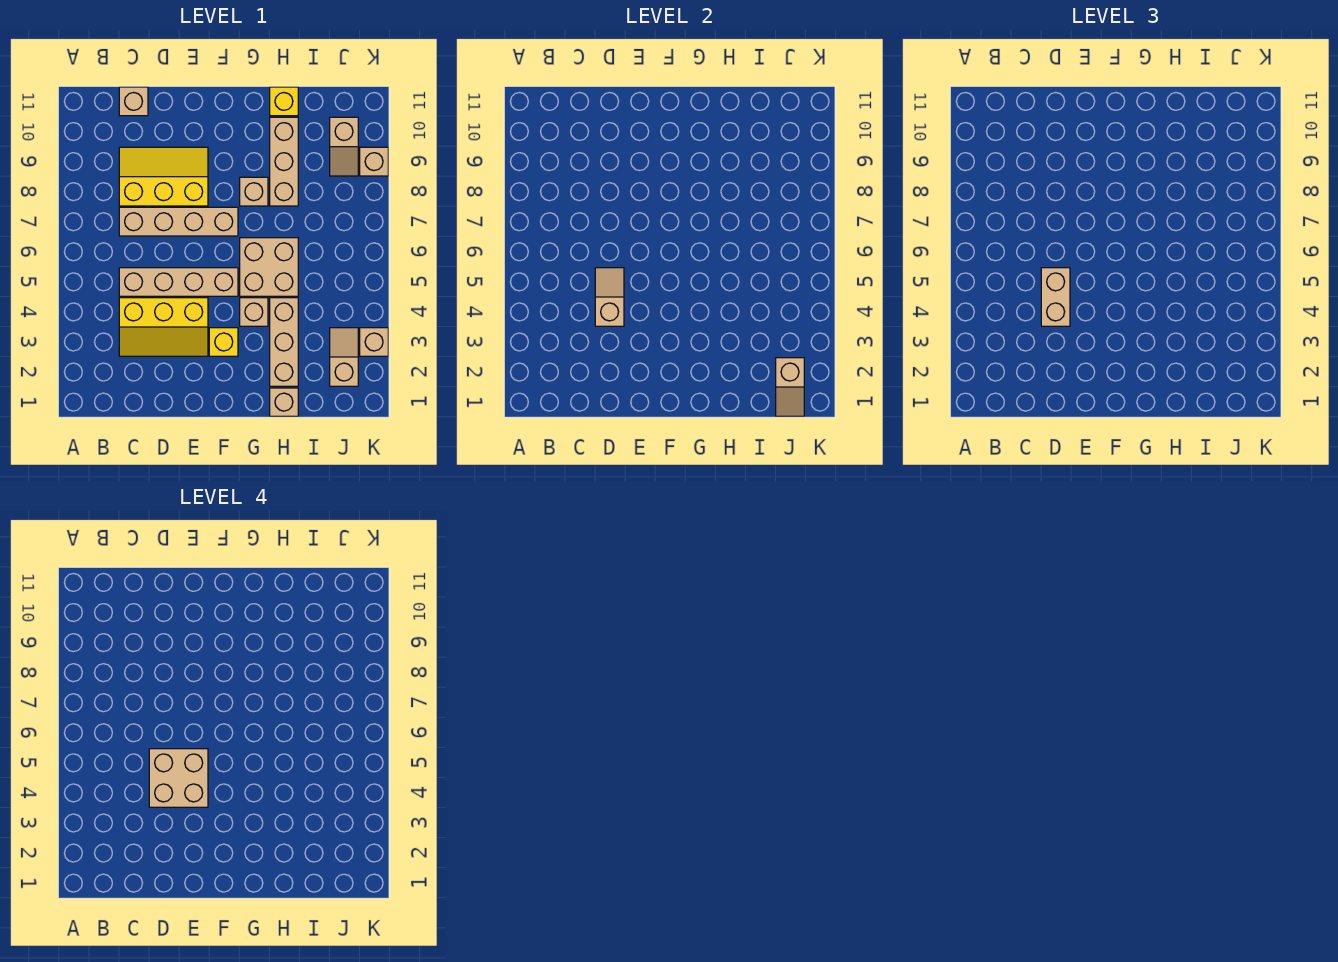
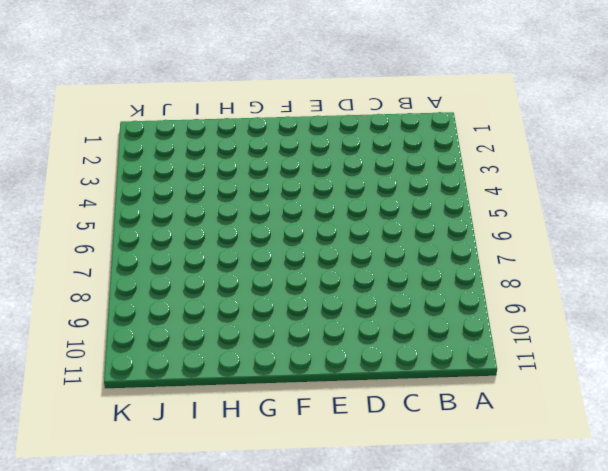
none -> yellow slope C3:E4 level 1 top 4
none -> tan brick C5:F5 level 1
none -> tan brick C7:F7 level 1

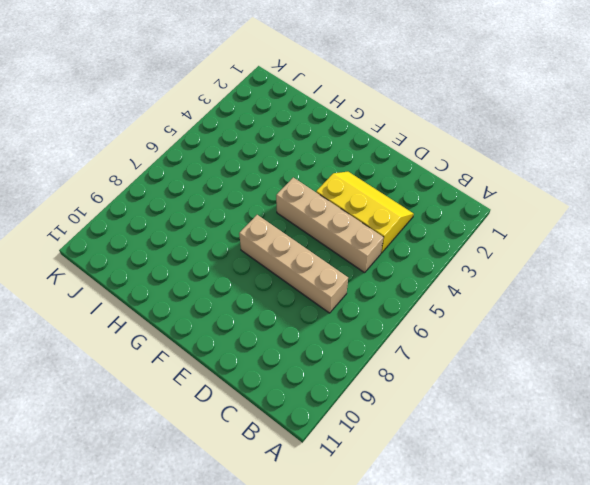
none -> yellow slope C8:E9 level 1 top 8
none -> tan brick C11 level 1
none -> yellow brick F3 level 1

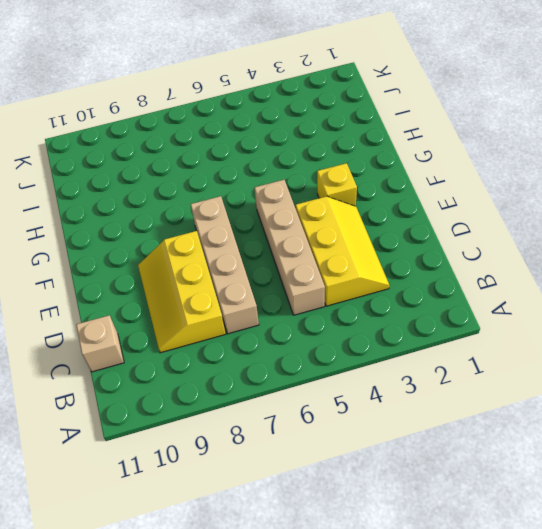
none -> tan brick G4 level 1
none -> tan brick G5:H6 level 1
none -> tan brick G8 level 1

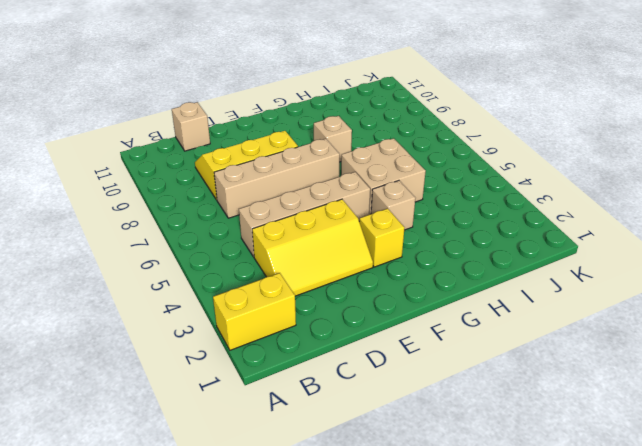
yellow brick A2:B2 level 1 -> none
none -> tan brick H1 level 1
none -> tan brick H2:H4 level 1
none -> tan brick H8:H10 level 1

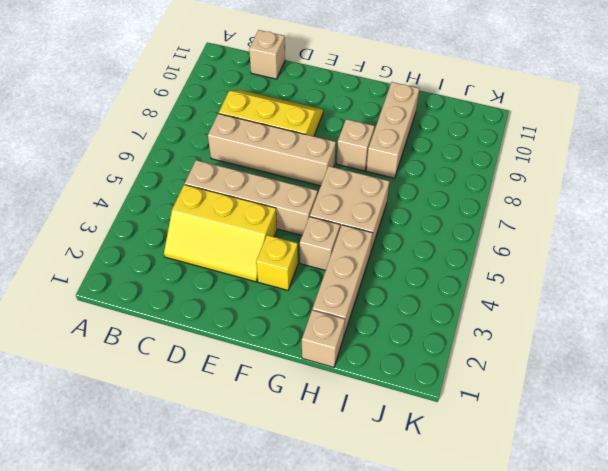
none -> yellow brick H11 level 1
none -> tan slope J2:J3 level 1 top 2
none -> tan slope J9:J10 level 1 top 10

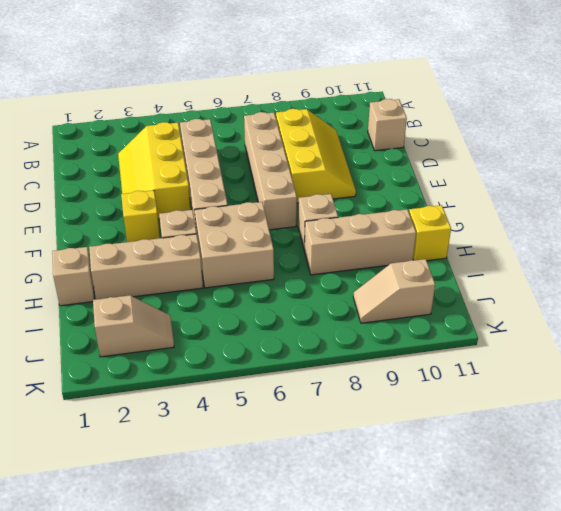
none -> tan brick K3 level 1
none -> tan brick K9 level 1
none -> tan slope D4:D5 level 2 top 4

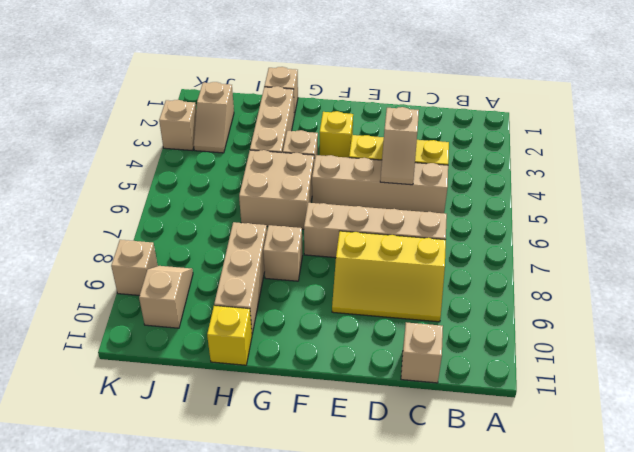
none -> tan slope J1:J2 level 2 top 2
none -> tan brick D4:D5 level 3
none -> tan brick D4:E5 level 4

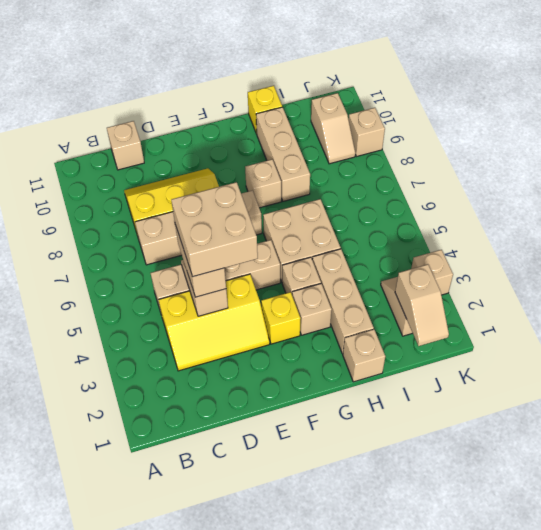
tan brick G3 level 1 -> none

